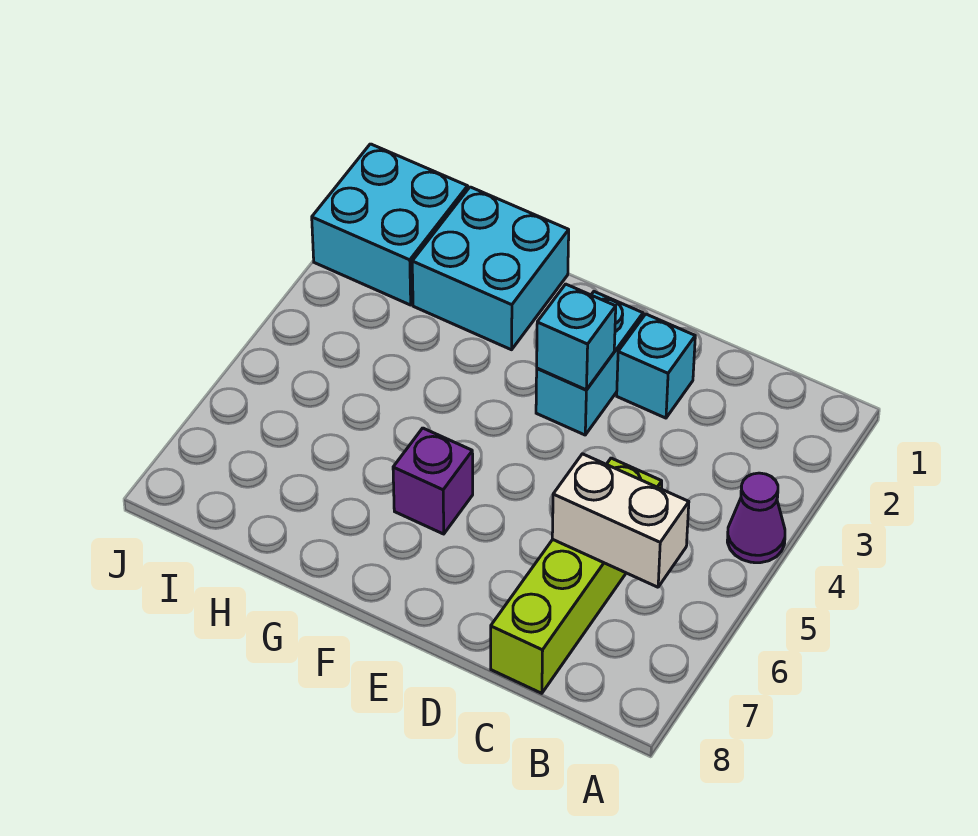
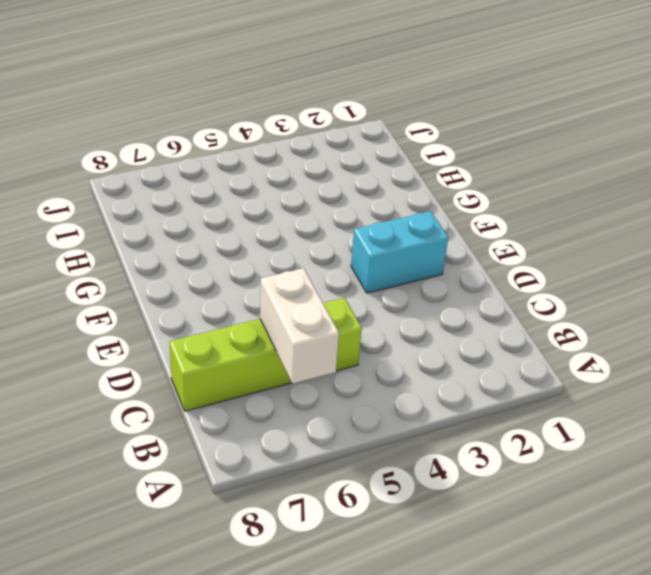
none -> purple cone A4 level 1
none -> cyan brick D2 level 1

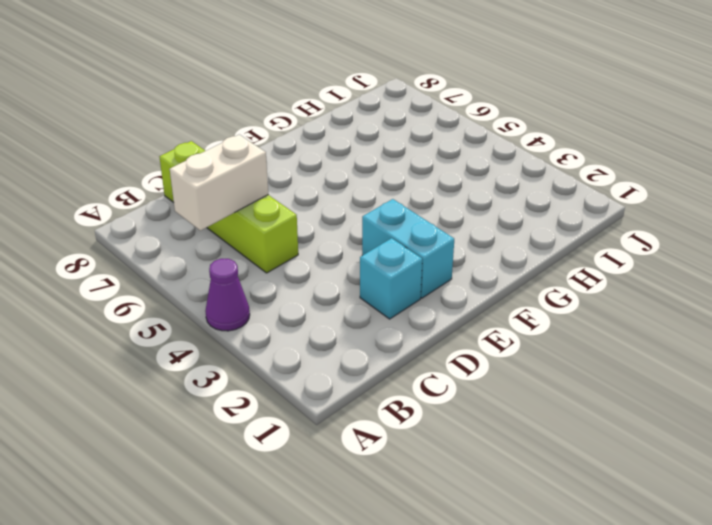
none -> purple brick F6 level 1
none -> cyan brick G1:H2 level 1

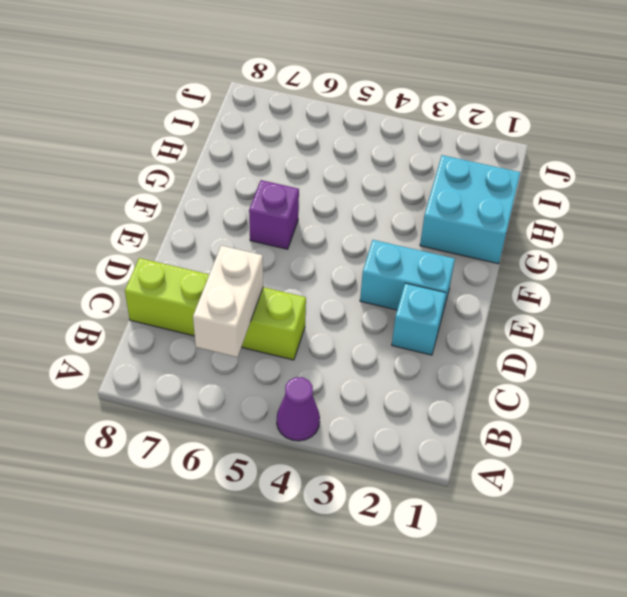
none -> cyan brick I1:J2 level 1
none -> cyan brick E3 level 2

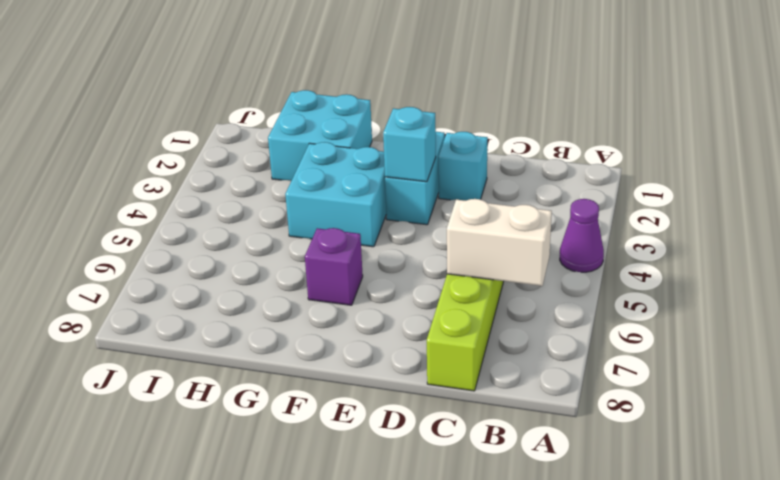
cyan brick F3:G4 level 1 -> cyan brick I1:J2 level 1

